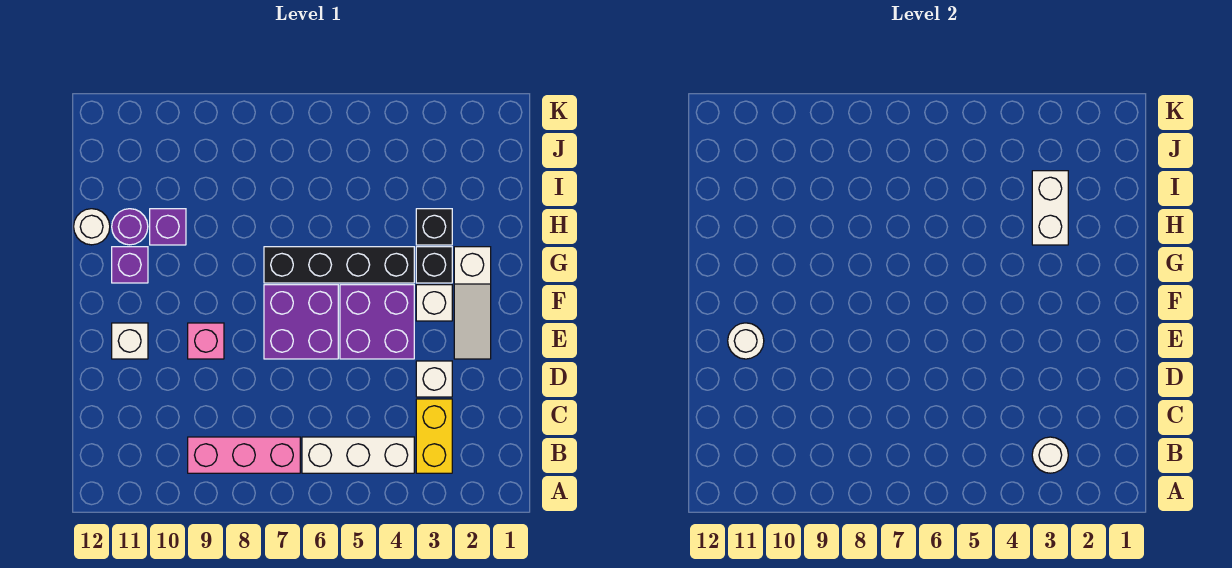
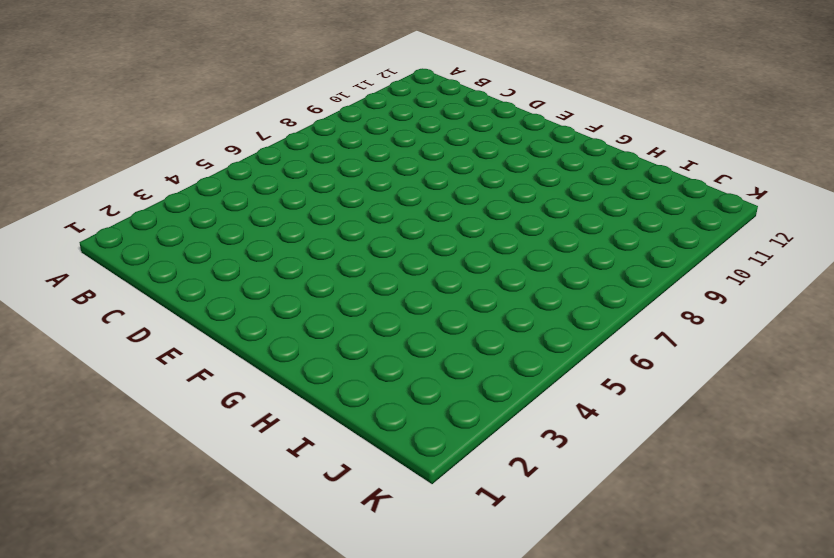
none -> yellow brick B3:C3 level 1
none -> white brick B4:B6 level 1
none -> pink brick B7:B9 level 1

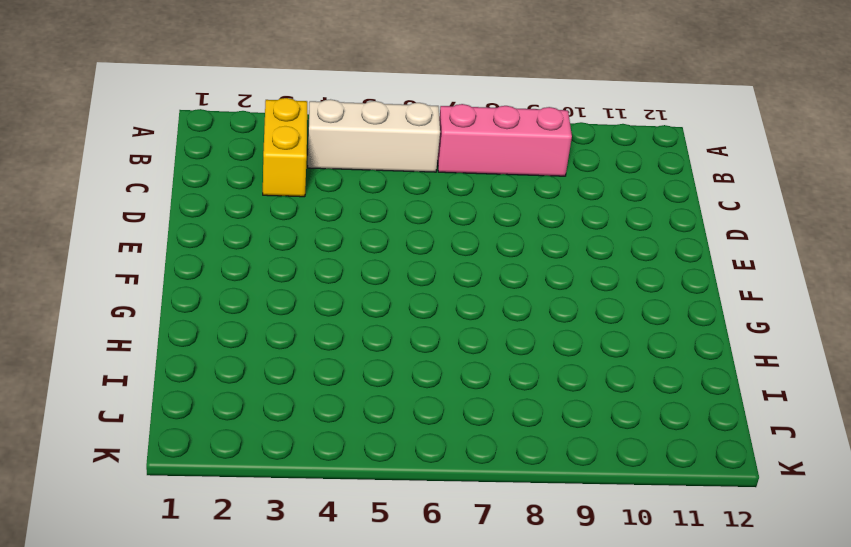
none -> white brick D3 level 1
none -> white slope E2:G2 level 1 top G
none -> purple brick E4:F5 level 1

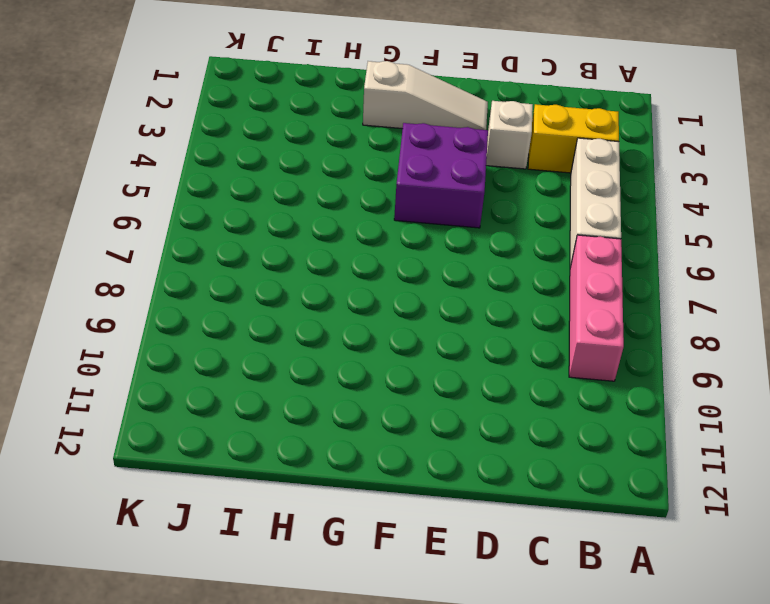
none -> purple brick E6:F7 level 1
none -> pink brick E9 level 1
none -> white brick E11 level 1

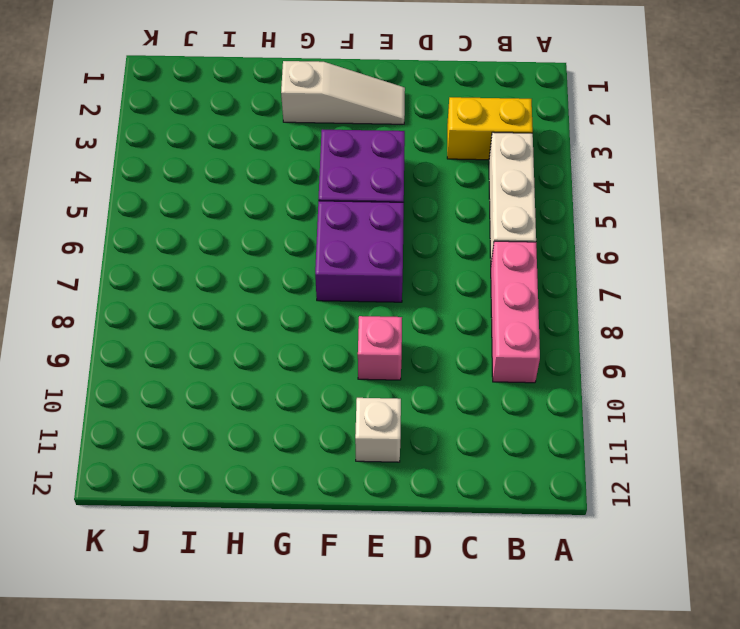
none -> white brick D3 level 1
none -> white brick F3 level 1
none -> black brick G3 level 1

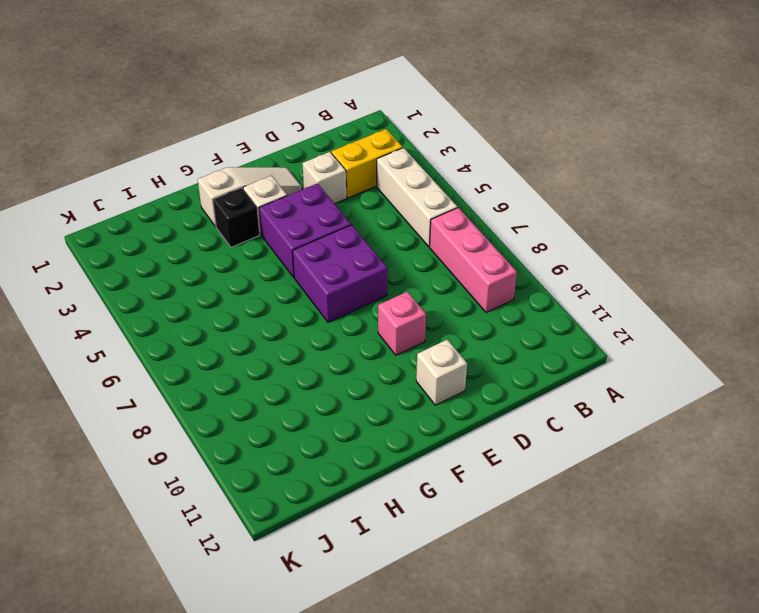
none -> black brick G4:G7 level 1
none -> purple brick G11 level 1
none -> black brick H3 level 1

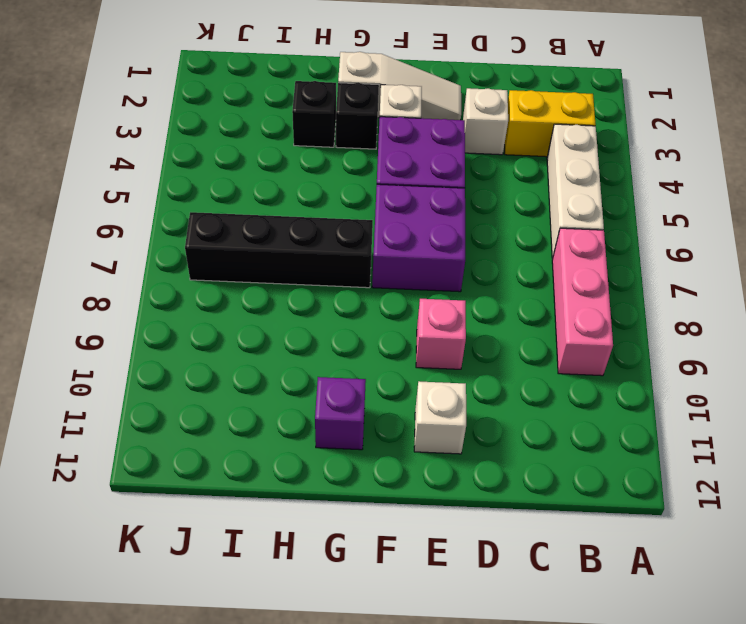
black brick G7:J7 level 1 -> black brick G4:G7 level 1
none -> purple brick H10 level 1
none -> purple round brick H11 level 1
none -> white round brick H12 level 1

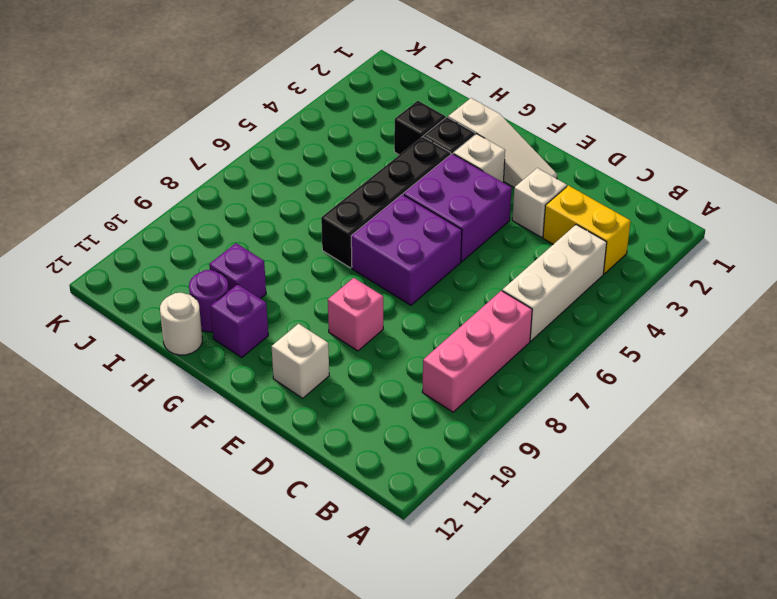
none -> white round brick B3 level 2
none -> white round brick E11 level 2
none -> white brick H3:I3 level 2

